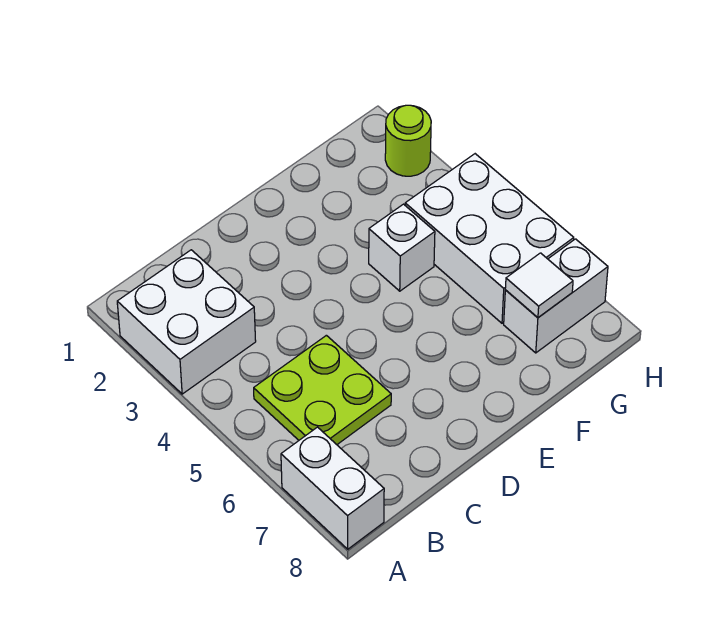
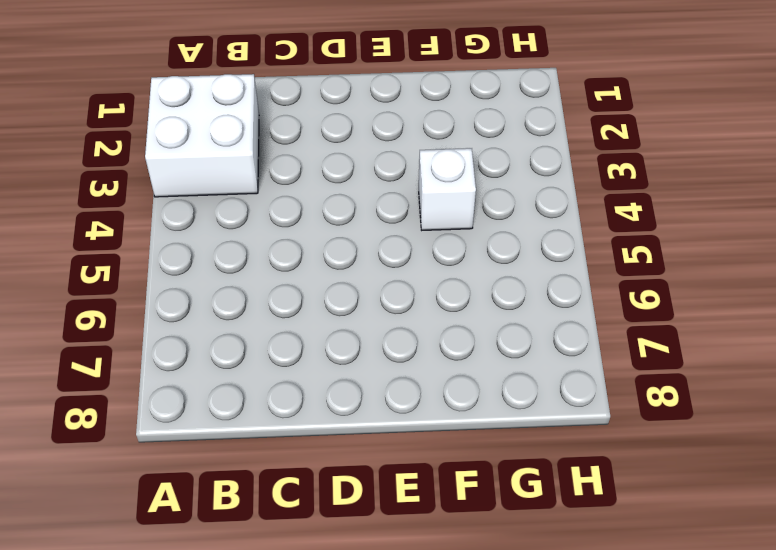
none -> white brick A7:A8 level 1
none -> lime plate B5:C6 level 1

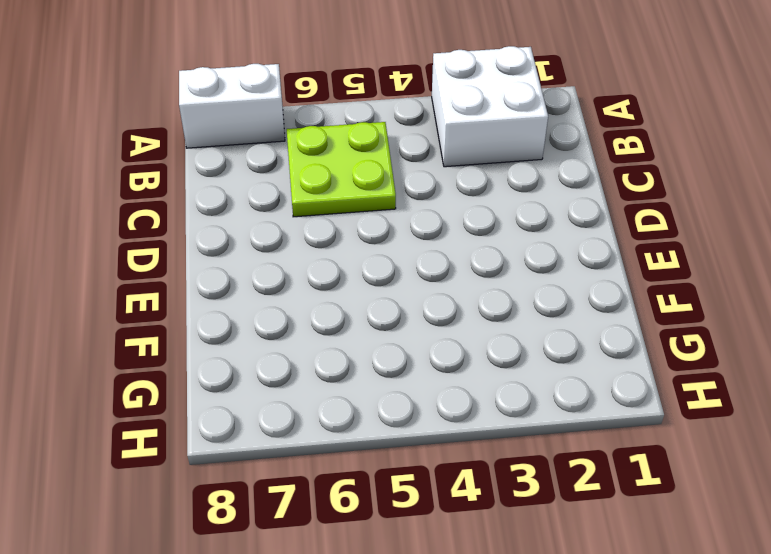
none -> white brick F4 level 1
none -> white brick G4:H6 level 1

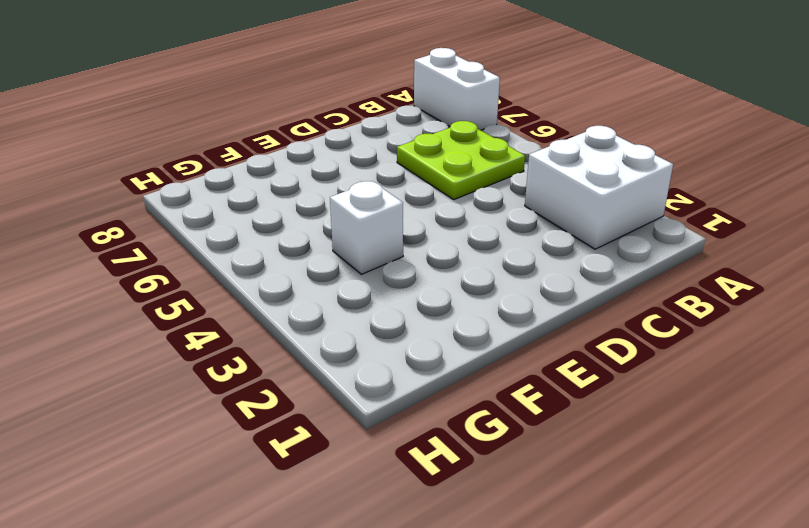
none -> white brick G4:H6 level 1
none -> white brick G7:H7 level 1

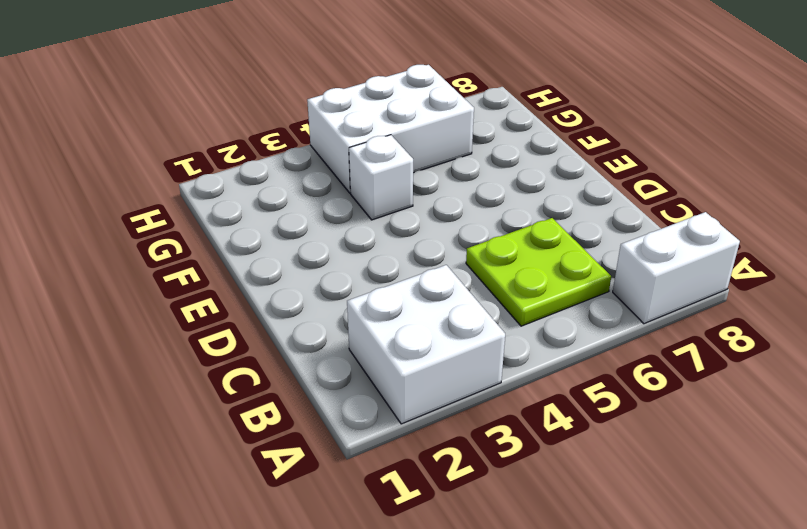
none -> white brick G7:H7 level 1
none -> lime round brick H2 level 1

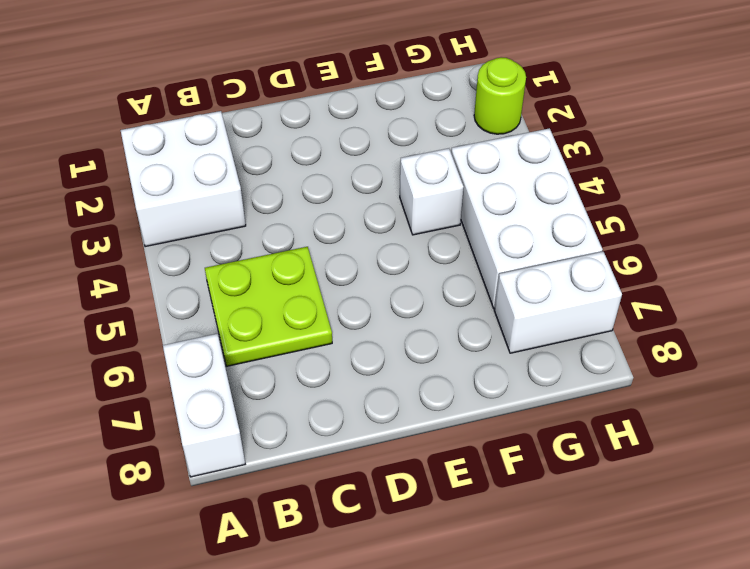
none -> white tile G7 level 2

